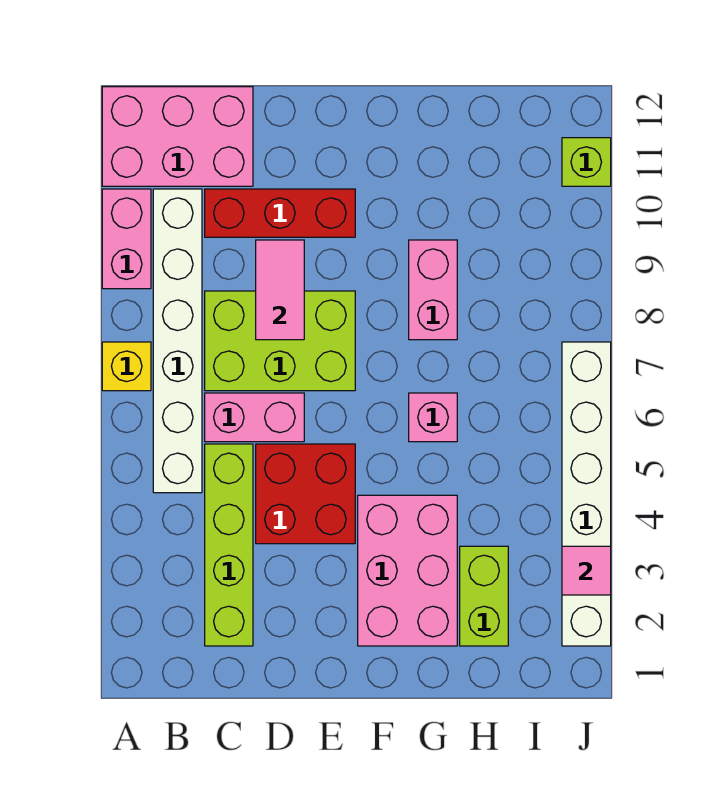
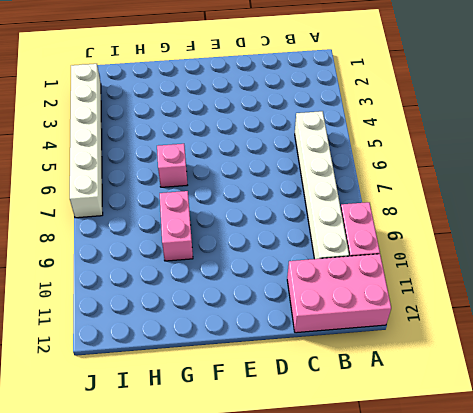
none -> yellow brick A7 level 1
none -> lime brick C2:C5 level 1
none -> pink brick C6:D6 level 1

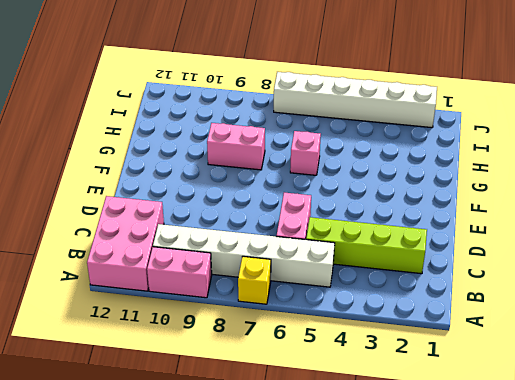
none -> lime brick C7:E8 level 1
none -> red brick C10:E10 level 1
none -> red brick D4:E5 level 1

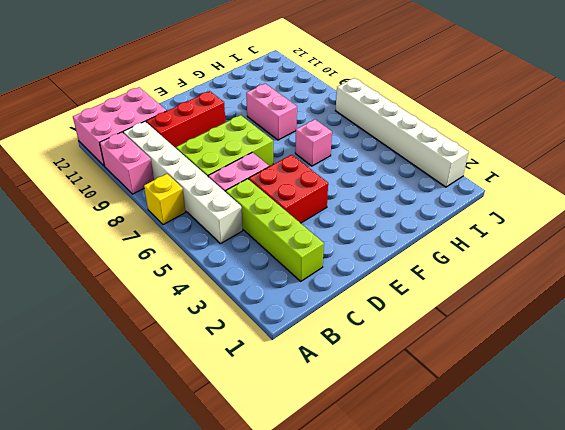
none -> pink brick F2:G4 level 1
none -> lime brick H2:H3 level 1
none -> lime brick J11 level 1

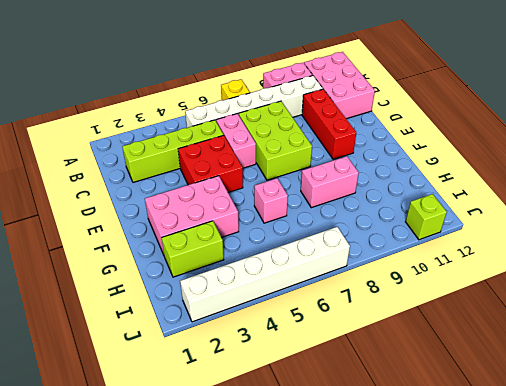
none -> pink tile D8:D9 level 2
none -> pink tile J3 level 2

